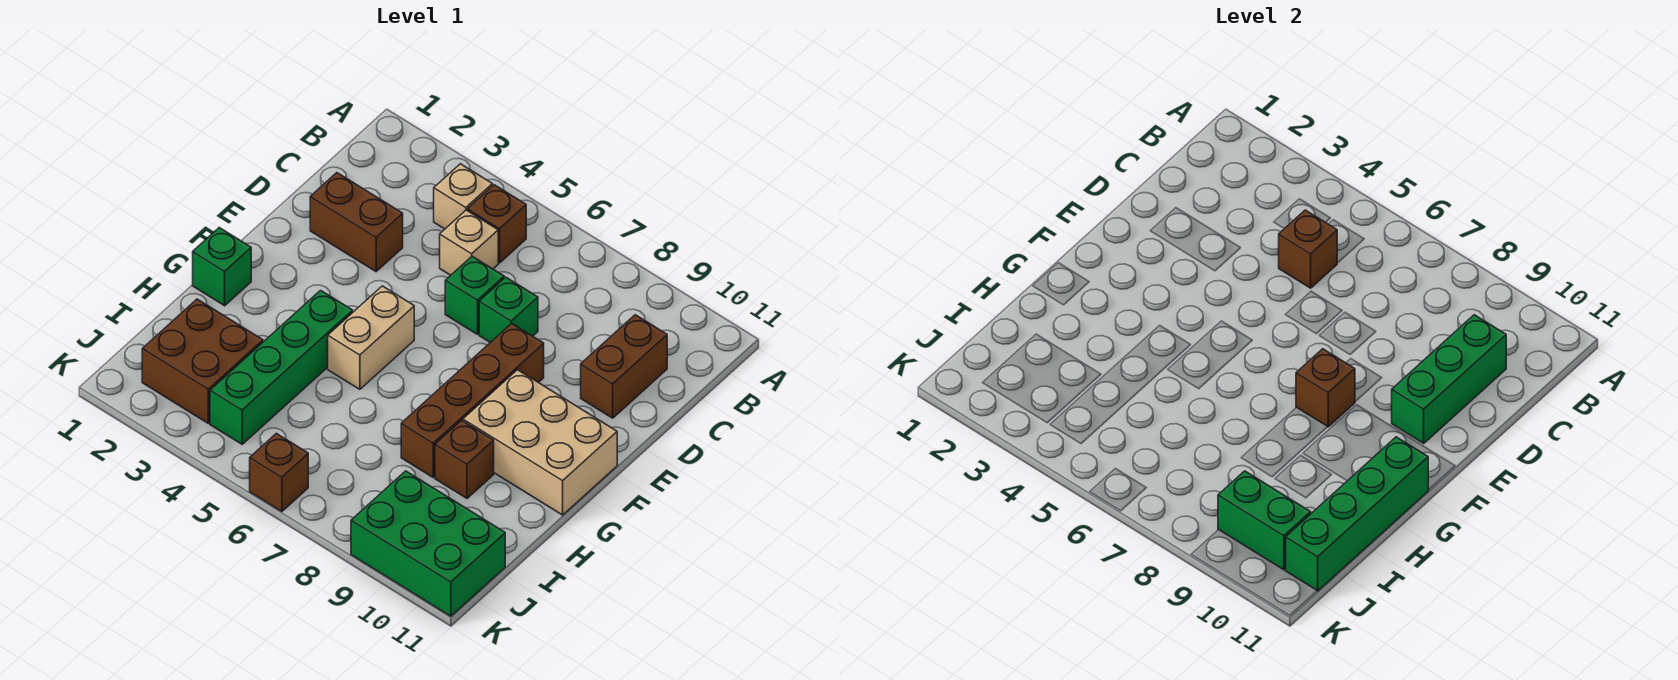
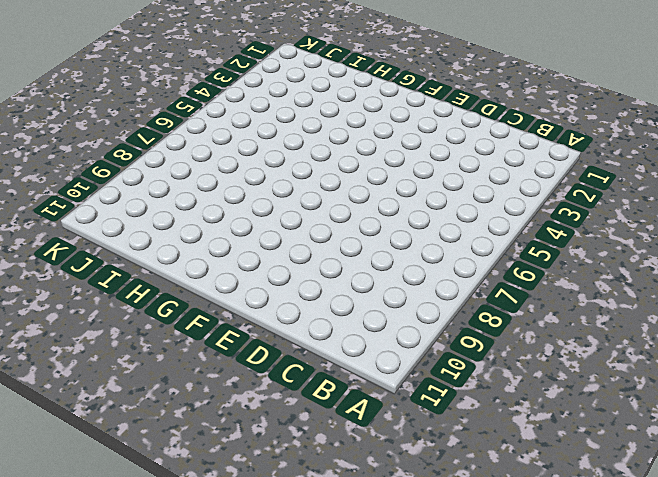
none -> tan brick B4 level 1
none -> brown brick B5 level 1
none -> tan brick C5 level 1

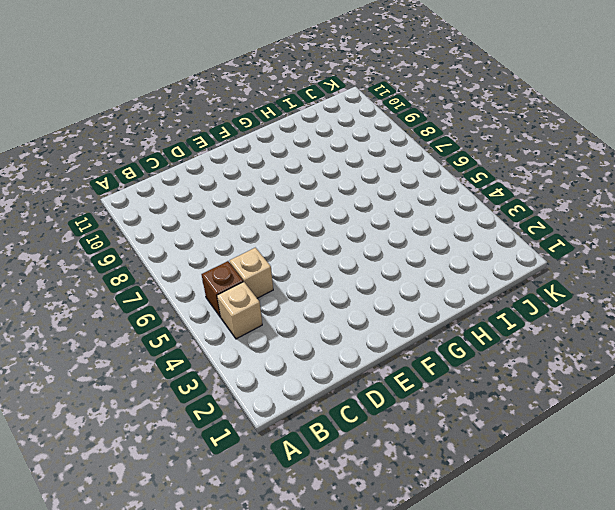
none -> brown brick C10:D10 level 1
none -> brown brick D2:D3 level 1
none -> green brick D6 level 1

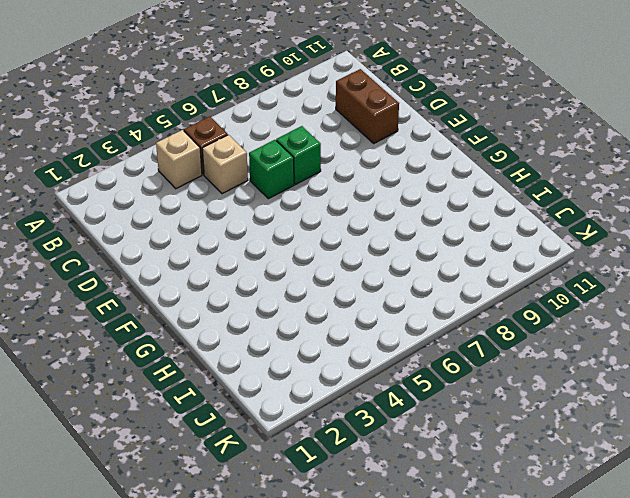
none -> brown brick D2:D3 level 1
none -> brown brick E8:H8 level 1
none -> tan brick F5:G5 level 1

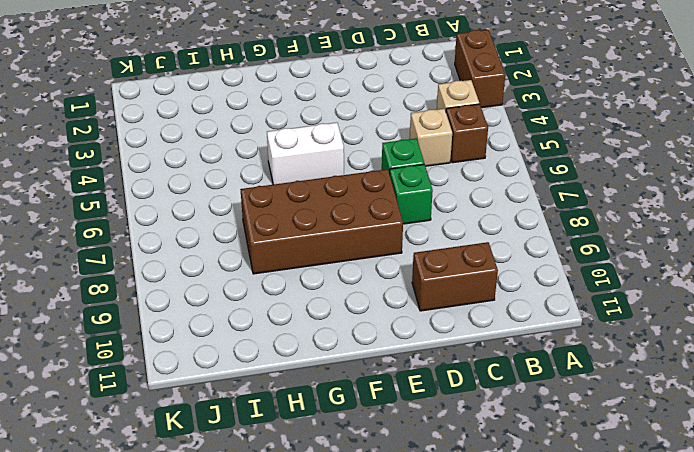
brown brick A2:A3 level 1 -> brown brick D2:D3 level 1
brown brick E7:H8 level 1 -> brown brick E8:H8 level 1
white brick F5:G5 level 1 -> tan brick F5:G5 level 1
none -> tan brick F9:G11 level 1
none -> green brick G1 level 1
none -> green brick G4:J4 level 1

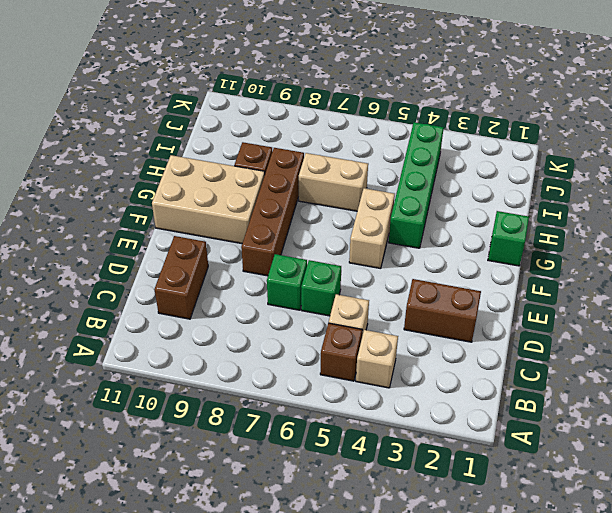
tan brick H6:H7 level 1 -> none
none -> brown brick I2:J3 level 1
none -> green brick J9:K11 level 1
none -> brown brick K6 level 1

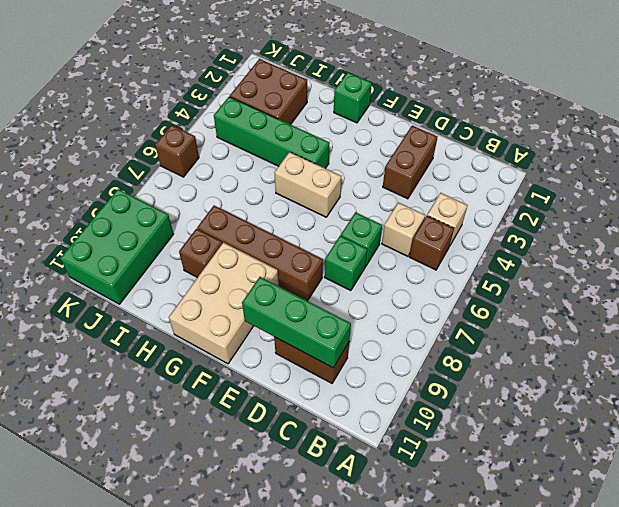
none -> brown brick C5 level 2
none -> brown brick F8 level 2
none -> green brick G11:J11 level 2

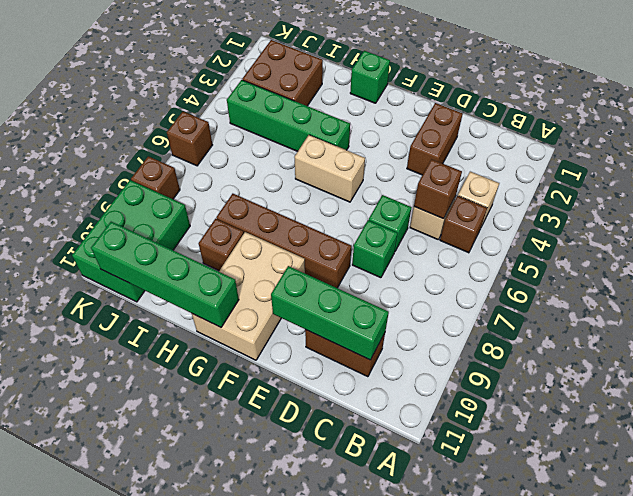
brown brick K8 level 1 -> brown brick F8 level 2
none -> green brick J9:J10 level 2

